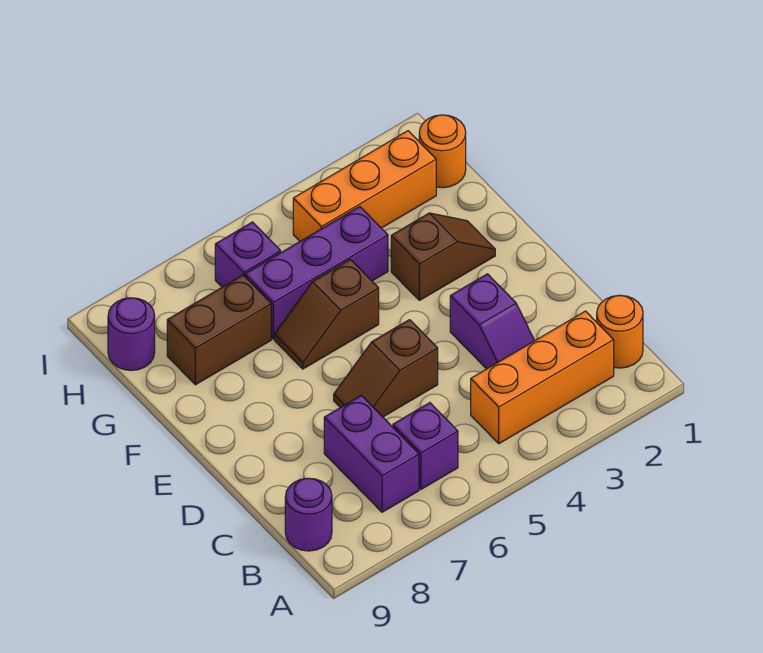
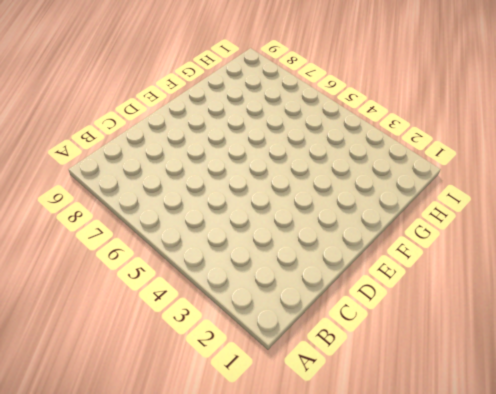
none -> orange round brick B1 level 1
none -> orange brick B2:B4 level 1
none -> purple brick B6 level 1

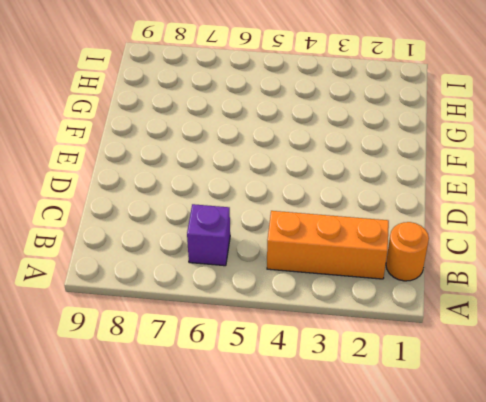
none -> purple brick B7:C7 level 1
none -> purple round brick B9 level 1
none -> purple slope C3:D3 level 1 top D

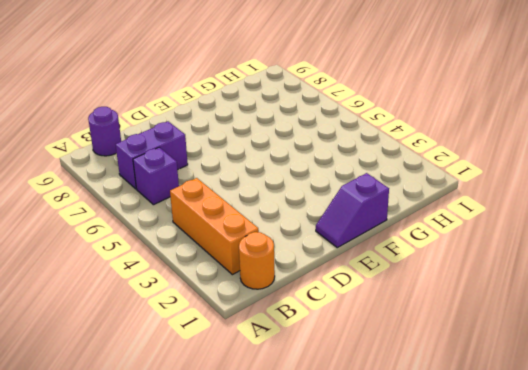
purple slope E1:F1 level 1 top F -> purple slope C3:D3 level 1 top D
none -> brown slope D5:D6 level 1 top 5
none -> brown slope F2:F3 level 1 top 3
none -> brown slope F5:F6 level 1 top 5

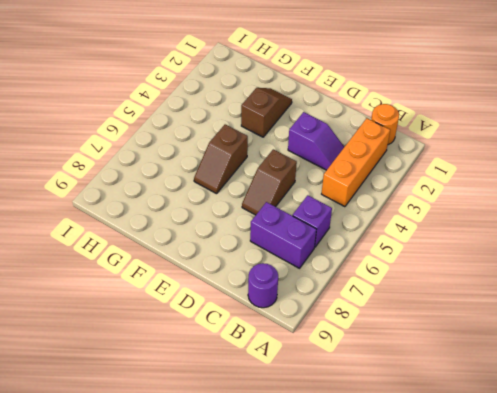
none -> purple brick G4:G6 level 1
none -> brown brick G7:G8 level 1
none -> orange round brick H1 level 1

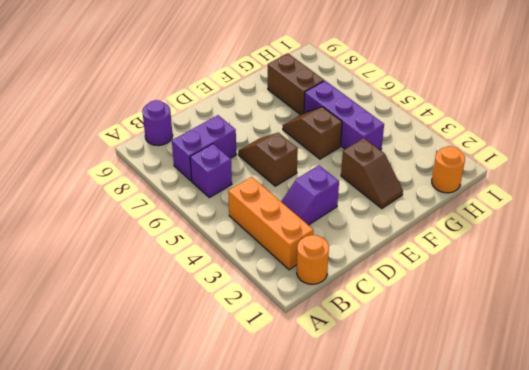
none -> orange brick H2:H4 level 1
none -> purple brick H6 level 1
none -> purple round brick H9 level 1

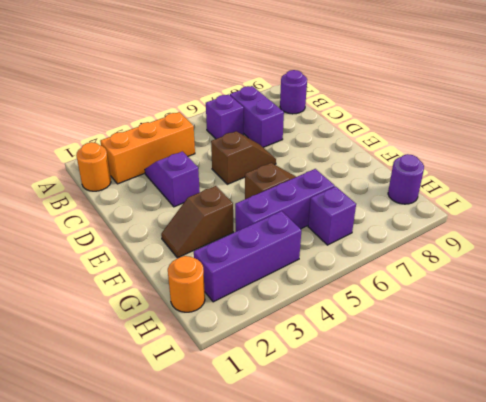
purple brick H2:H4 level 1 -> orange brick H2:H4 level 1
none -> brown brick G7:G8 level 1

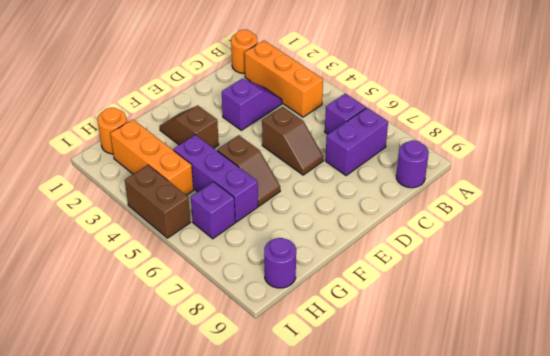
brown brick I4:I5 level 1 -> brown brick G7:G8 level 1

